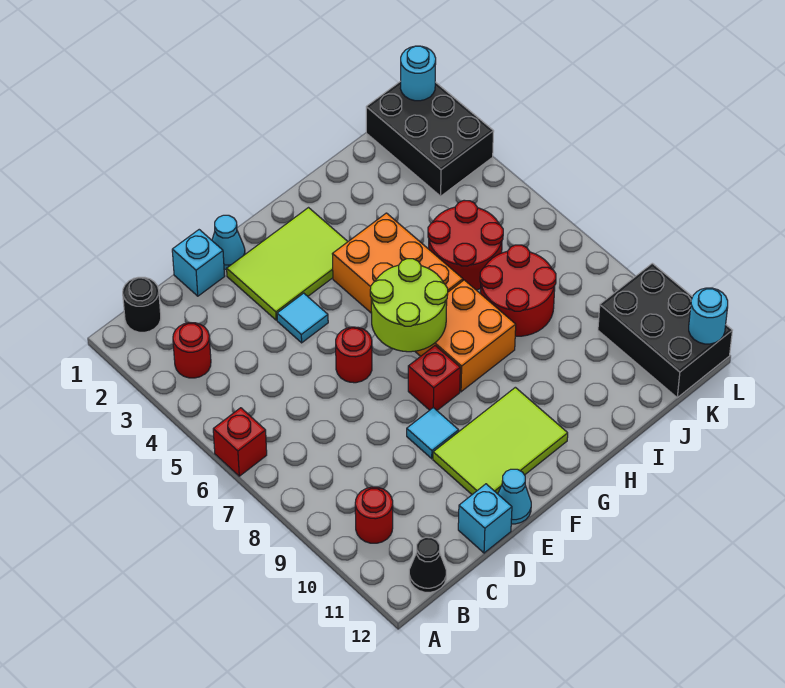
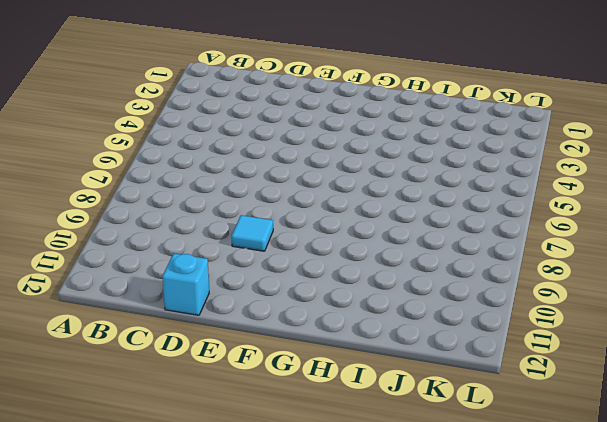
none -> red brick A6 level 1
none -> black round brick B1 level 1
none -> red round brick B3 level 1

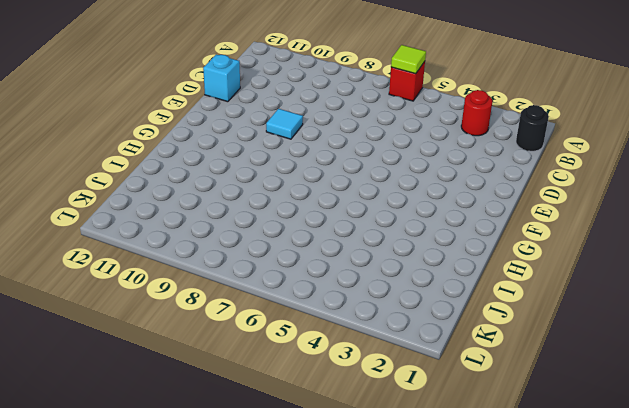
lime tile A6 level 2 -> none
none -> red round brick B10 level 1
none -> black cone B12 level 1
none -> cyan brick D1 level 1

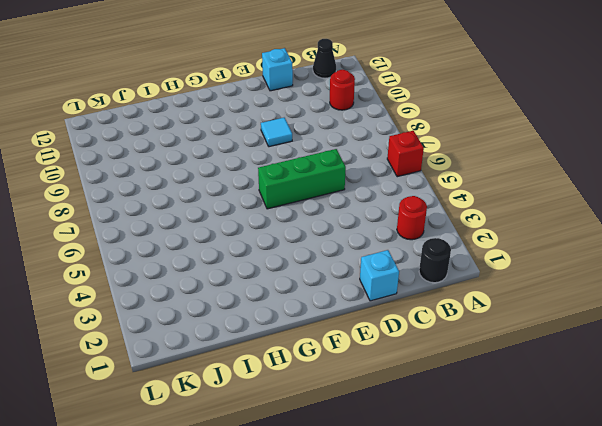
green brick D6:F6 level 1 -> red round brick E6 level 1
none -> cyan cone E1 level 1
none -> lime tile E2:G3 level 1
none -> cyan tile E4 level 1

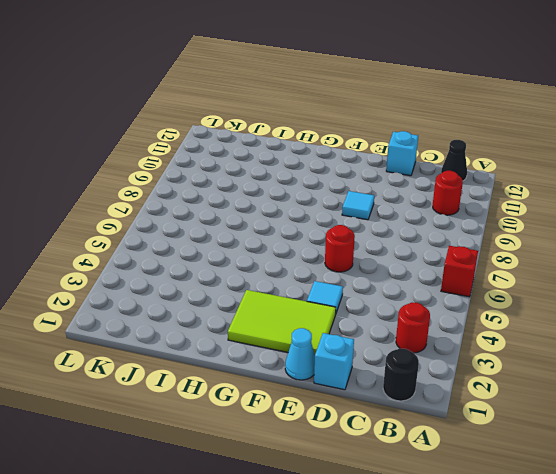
none -> lime tile E10:G11 level 1
none -> cyan cone E12 level 1
none -> red brick F8 level 1

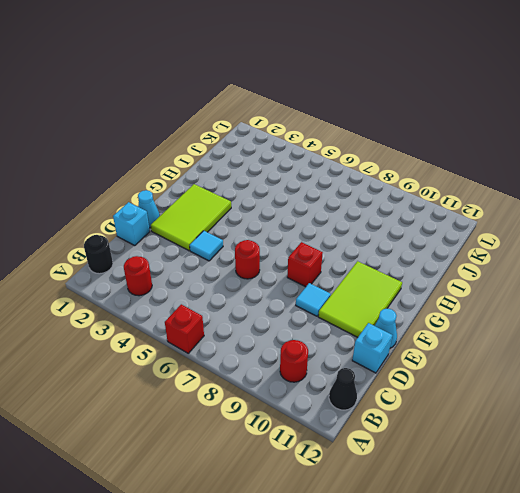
none -> orange brick G4:H6 level 1
none -> orange brick G7:H8 level 1
none -> red round brick I5:J6 level 1

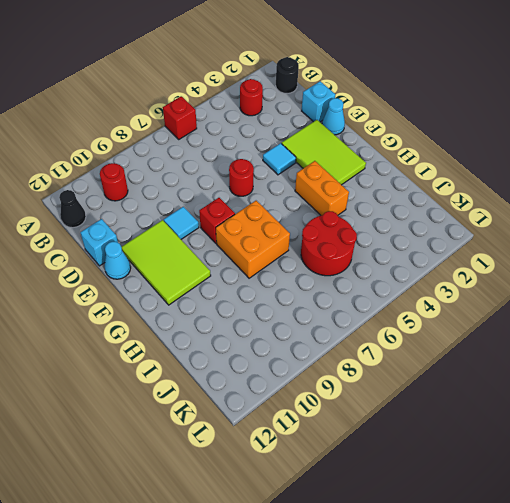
orange brick G4:H4 level 1 -> orange brick G4:H6 level 1
none -> red round brick I7:J8 level 1
none -> black brick K1:L3 level 1
none -> black brick K10:L12 level 1

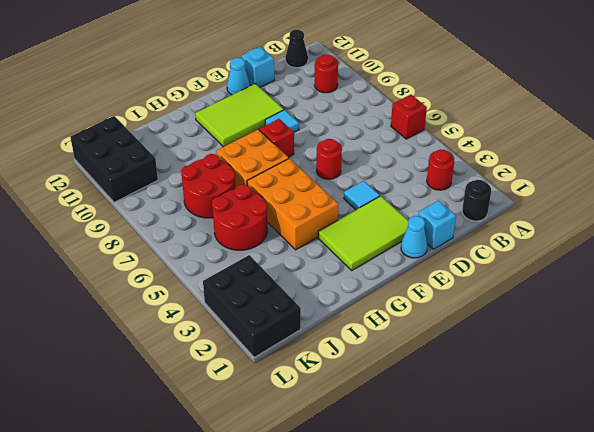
none -> lime round brick F6:G7 level 2
none -> cyan round brick L1 level 2
none -> cyan round brick L12 level 2

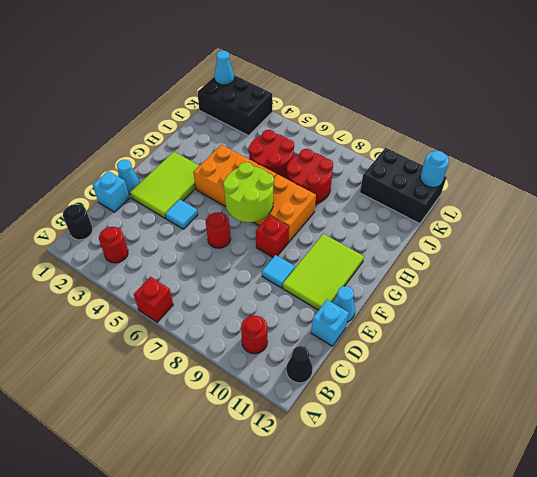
cyan cone L1 level 2 -> cyan round brick L1 level 2

